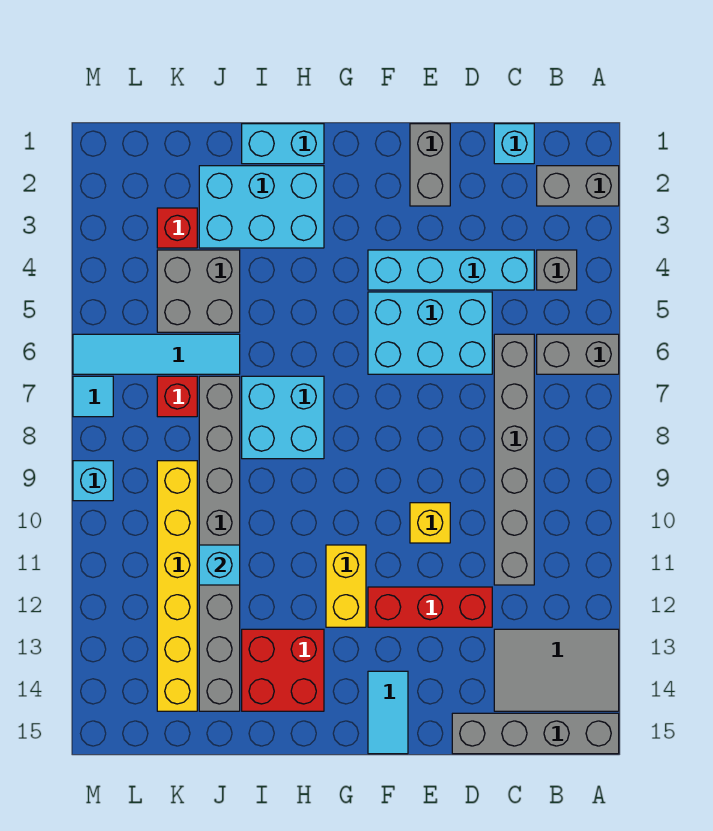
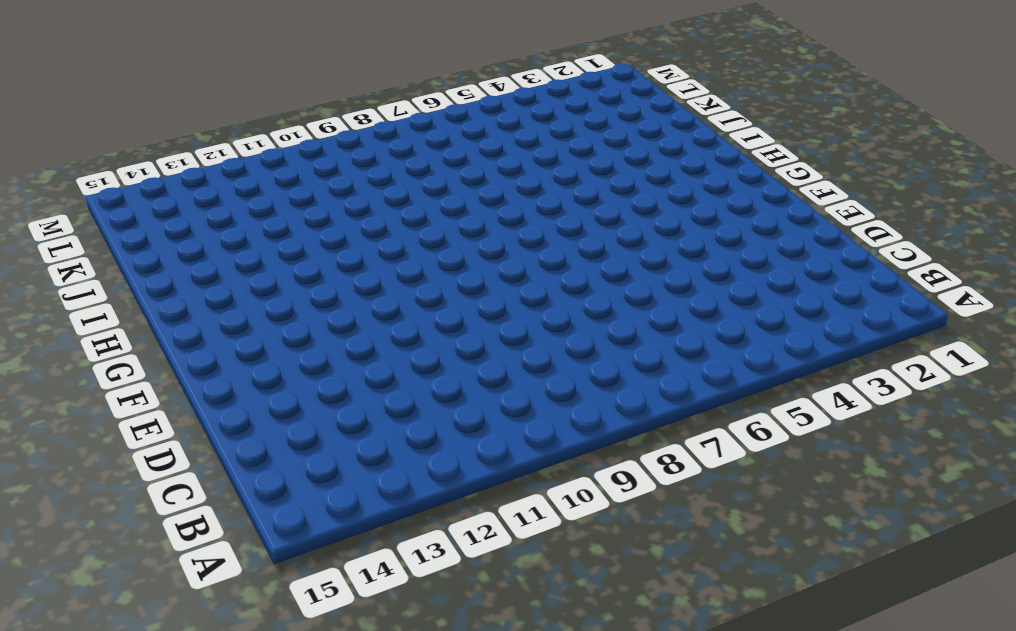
none -> grey brick A2:B2 level 1
none -> grey brick A6:B6 level 1
none -> grey tile A13:C14 level 1

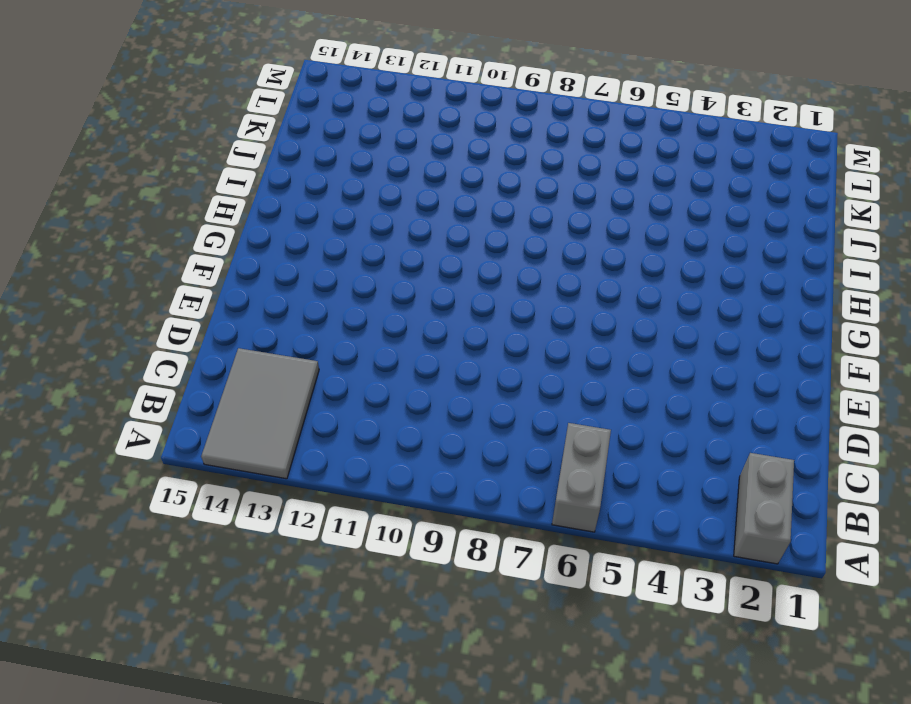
none -> grey brick A15:D15 level 1
none -> grey brick B4 level 1
none -> cyan brick C1 level 1

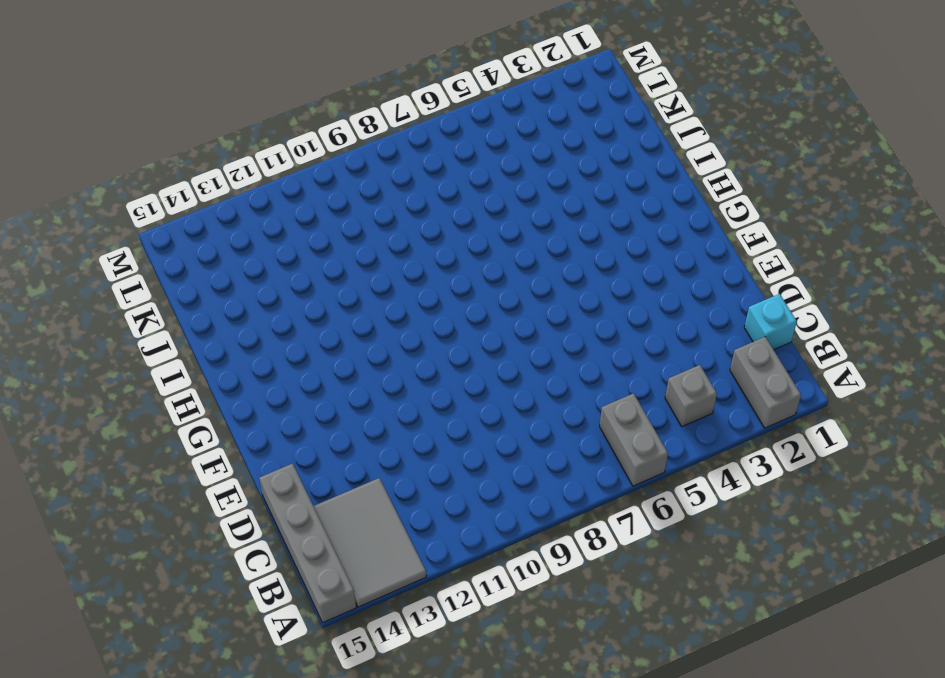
none -> cyan brick C4:F4 level 1
none -> grey brick C6:C11 level 1
none -> cyan brick D5:F6 level 1

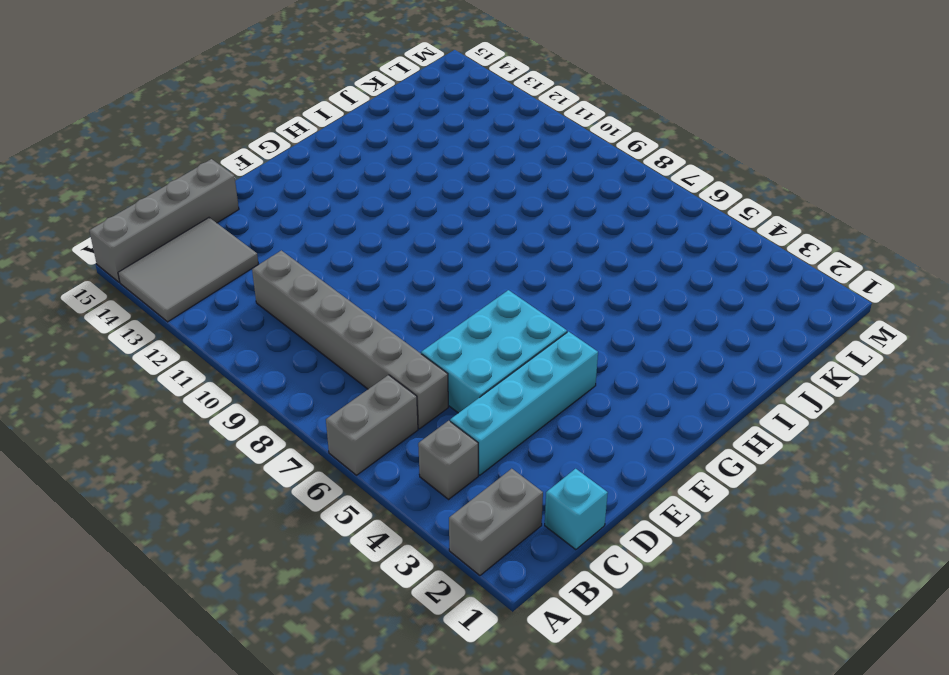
none -> red brick D12:F12 level 1
none -> grey brick E1:E2 level 1
none -> yellow brick E10 level 1

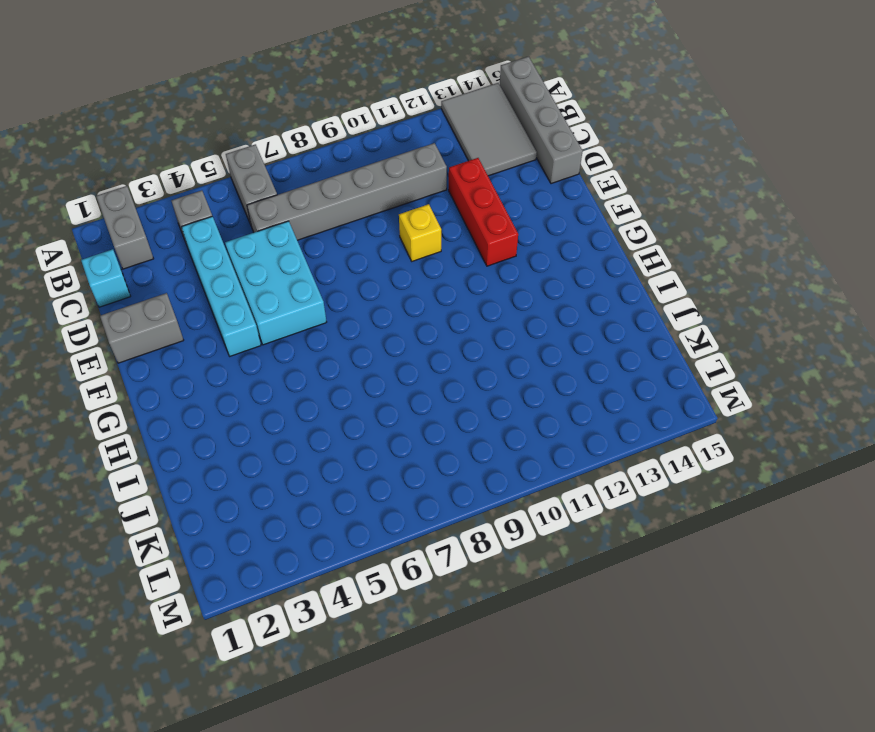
none -> cyan tile F14:F15 level 1
none -> yellow brick G11:G12 level 1
none -> cyan brick H1:I1 level 1

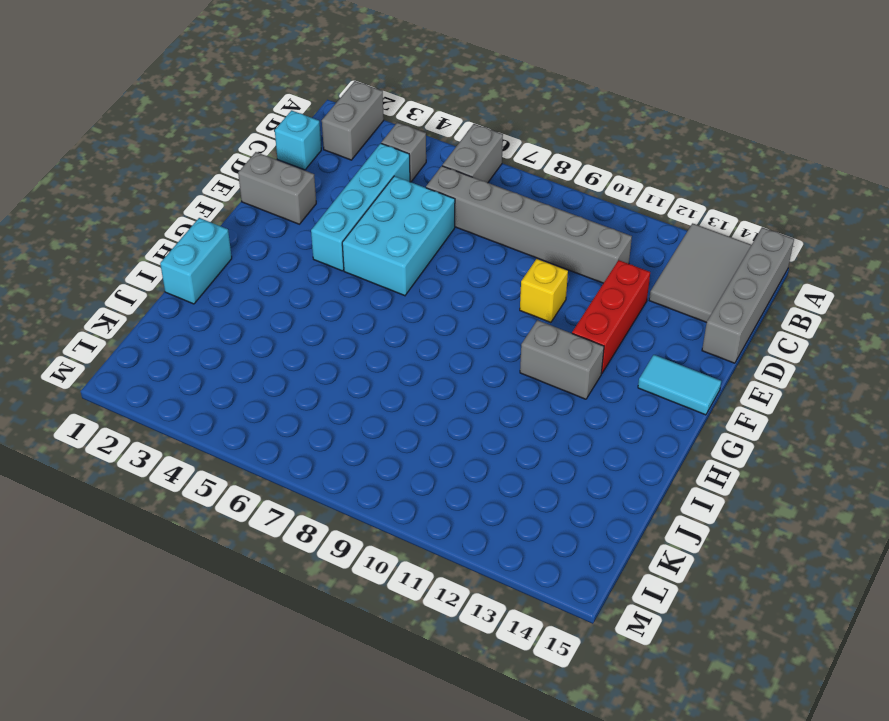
grey brick G11:G12 level 1 -> yellow brick G11:G12 level 1
none -> cyan brick H2:J3 level 1
none -> cyan brick H7:I8 level 1
none -> red brick H13:I14 level 1

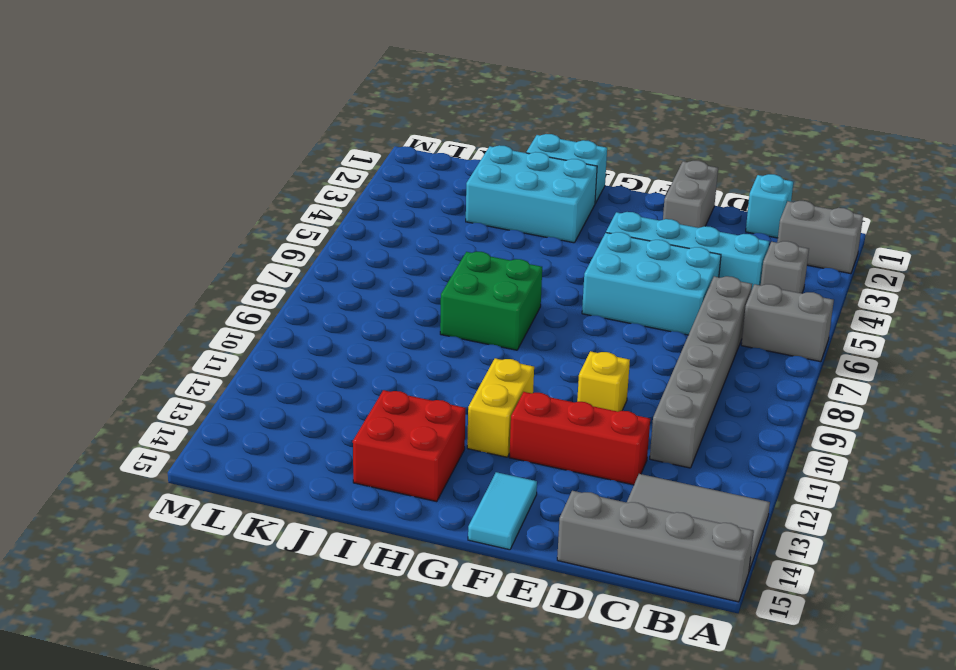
green brick H7:I8 level 1 -> cyan brick H7:I8 level 1
none -> grey brick J4:K5 level 1
none -> cyan tile J6:M6 level 1
none -> grey brick J7:J14 level 1

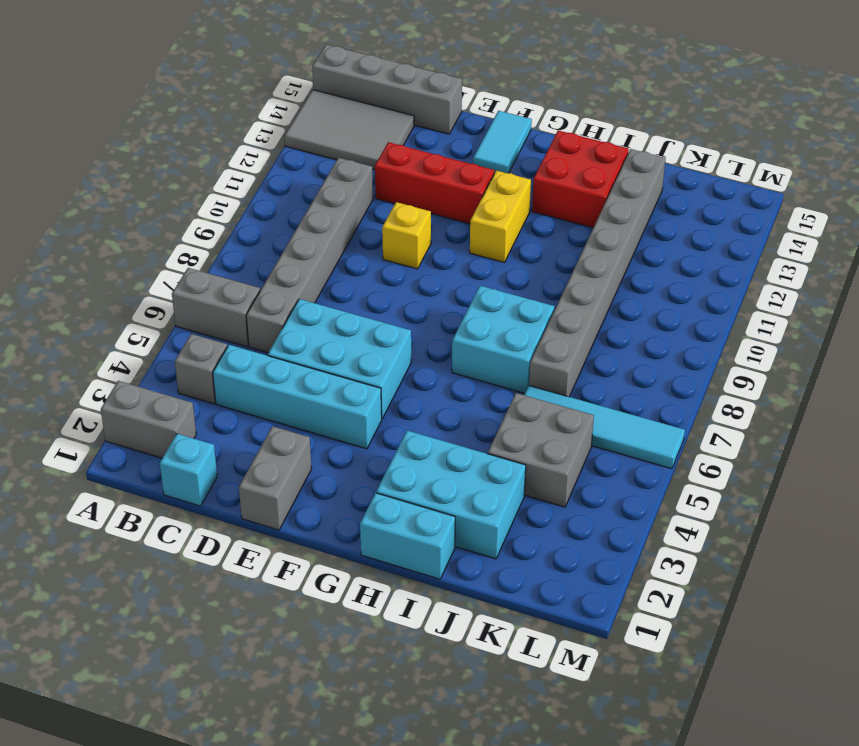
none -> red brick K3 level 1
none -> red brick K7 level 1
none -> yellow brick K9:K14 level 1

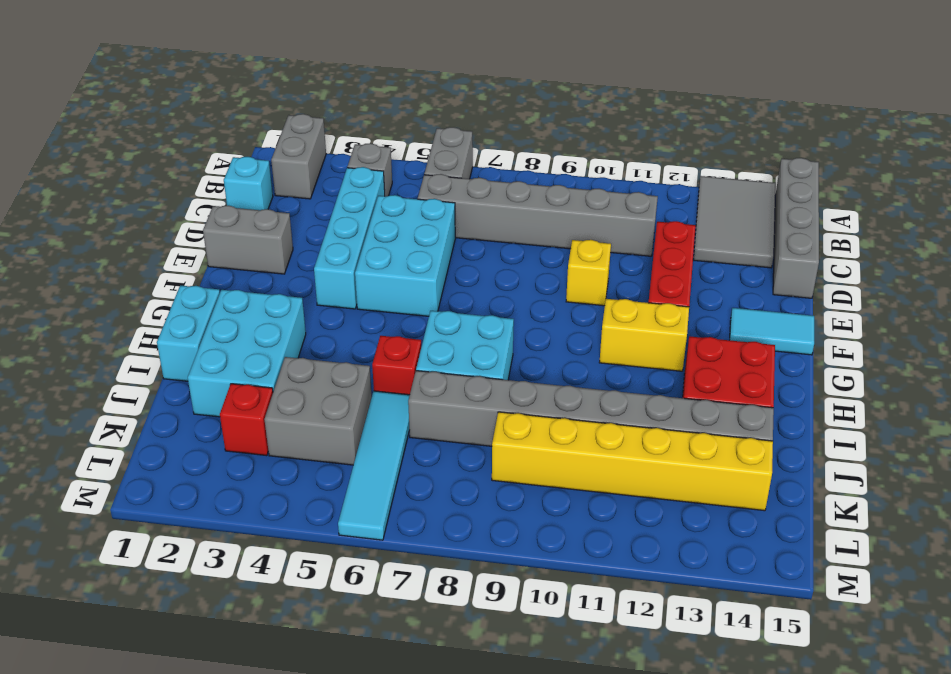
red brick I6 level 1 -> red brick K7 level 1
none -> cyan tile M7 level 1
none -> cyan brick M9 level 1
none -> cyan brick J11 level 2

